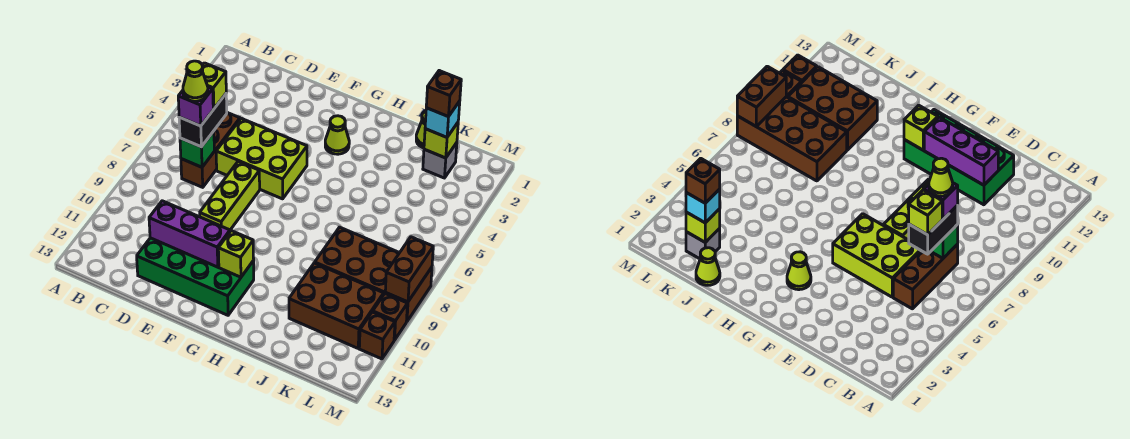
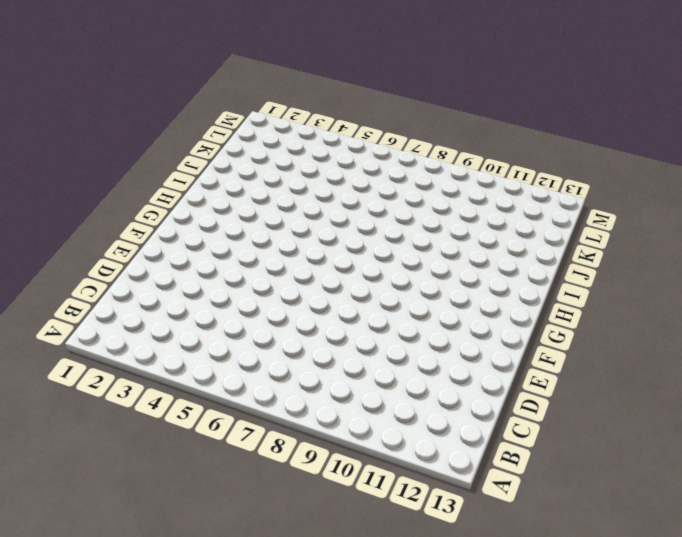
none -> brown brick C5:C7 level 1
none -> lime brick D5:F6 level 1
none -> green brick D11:G12 level 1

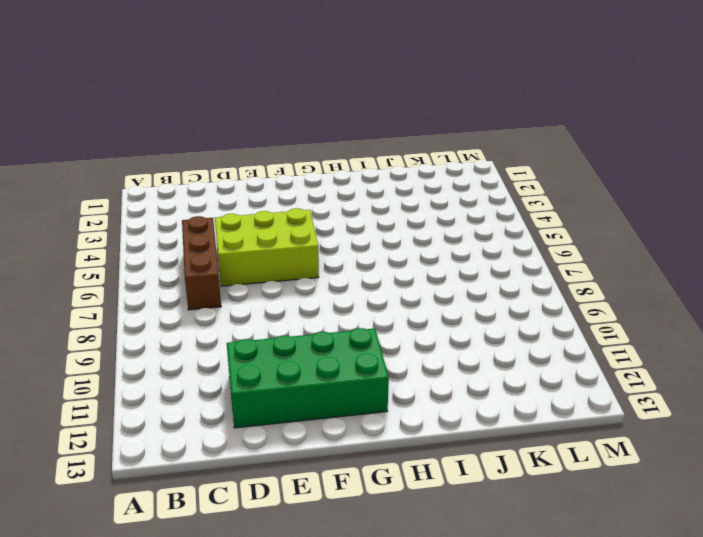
none -> lime brick E7:E9 level 1
none -> lime cone G3 level 1
none -> lime cone J1 level 1

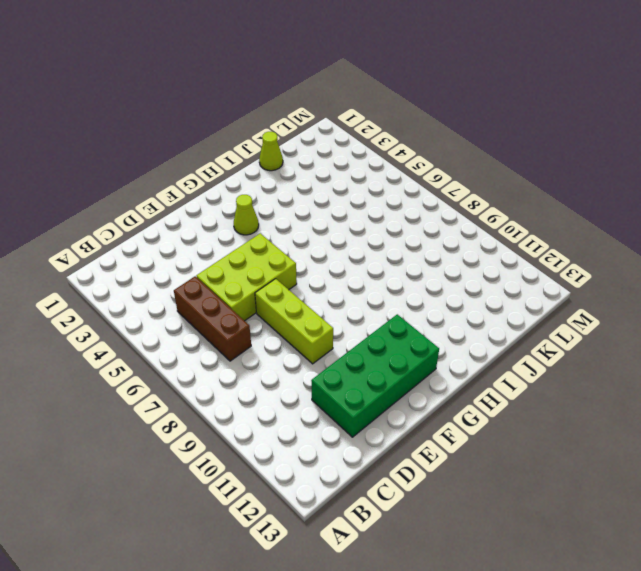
none -> brown brick J8:M9 level 1
none -> brown brick J10:L11 level 1
none -> grey brick K2 level 1

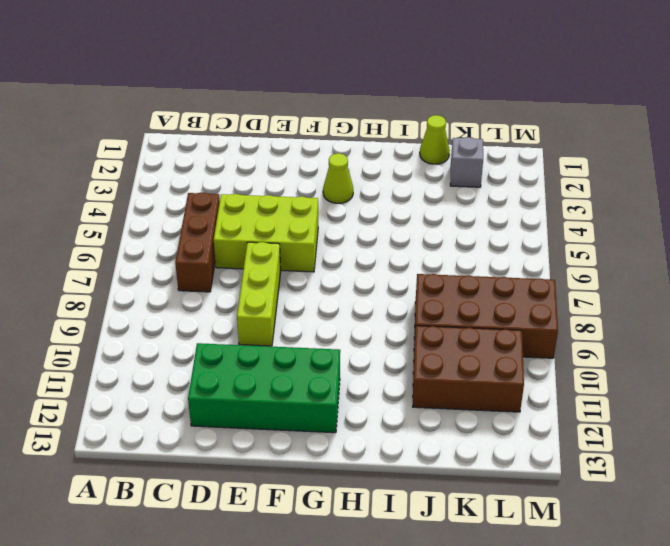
none -> brown brick M10 level 1
none -> brown brick M11 level 1
none -> green brick C7 level 2

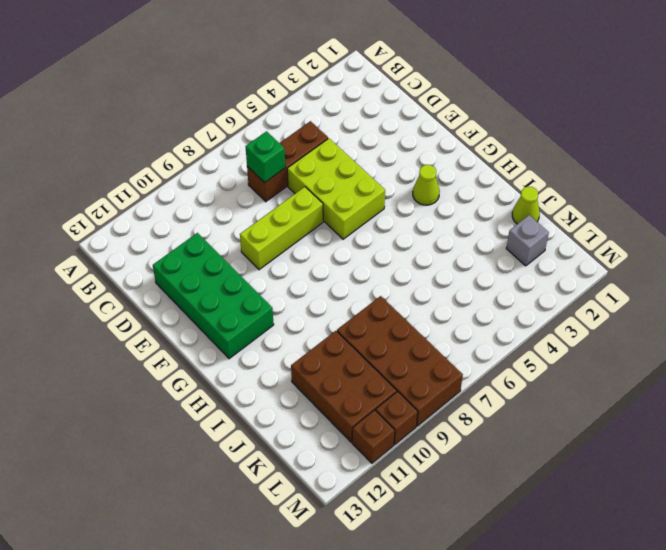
none -> purple brick D11:F11 level 2
none -> lime brick G11 level 2
none -> lime brick K2 level 2

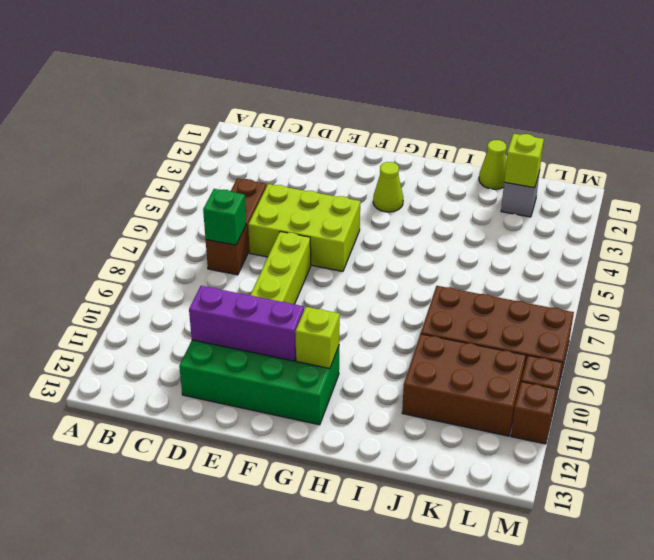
none -> brown brick M8:M9 level 2
none -> black brick C6:C7 level 3
none -> cyan brick K2 level 3

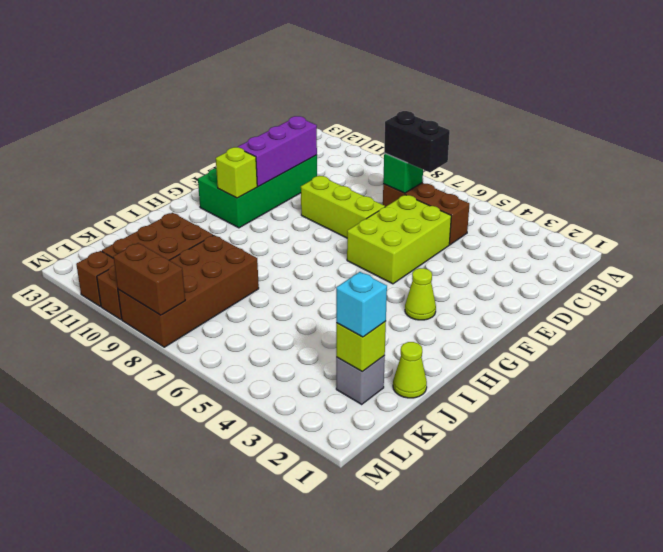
none -> lime brick C6 level 4
none -> purple brick C7 level 4
none -> brown brick K2 level 4

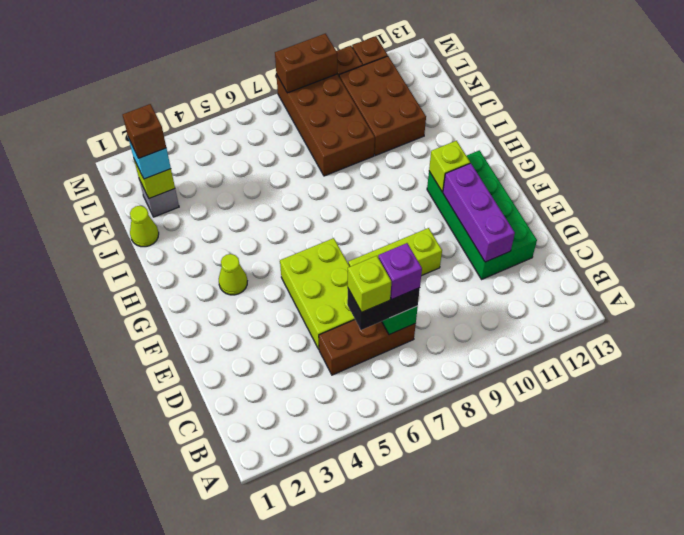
none -> lime cone C7 level 5

